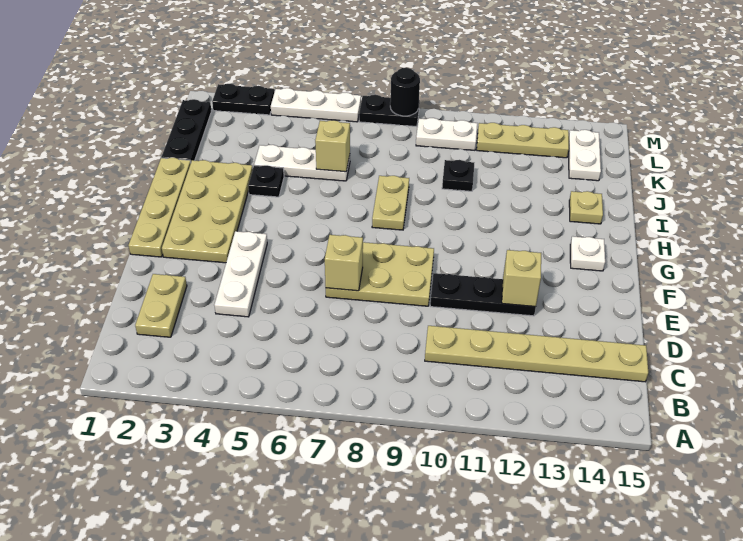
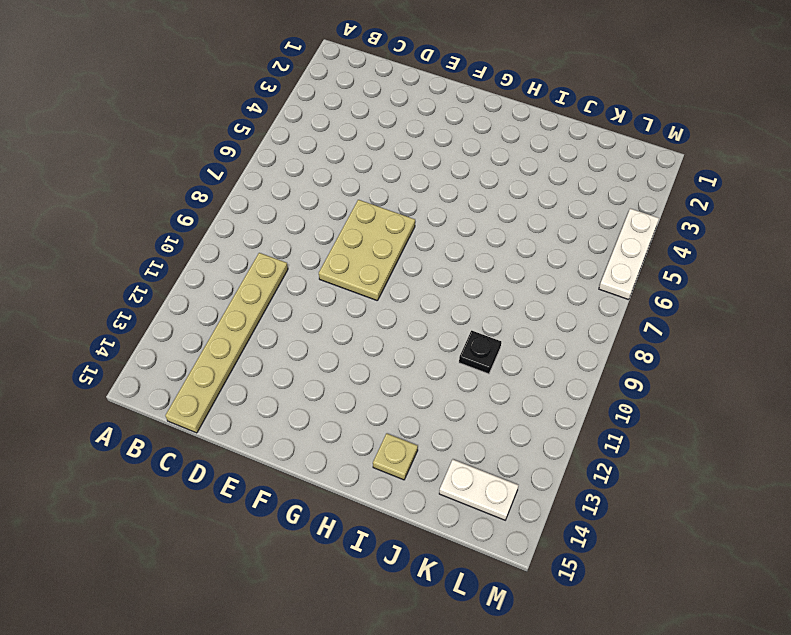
none -> tan plate C2:D2 level 1
none -> white plate D4:F4 level 1
none -> black plate E10:E12 level 1

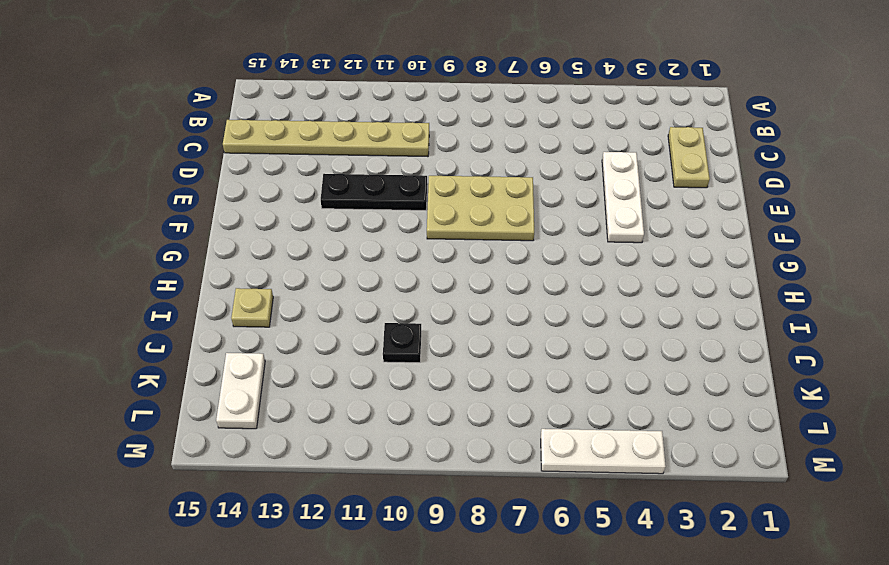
none -> tan plate F1:I1 level 1
none -> tan plate F2:I3 level 1
none -> white plate G14 level 1

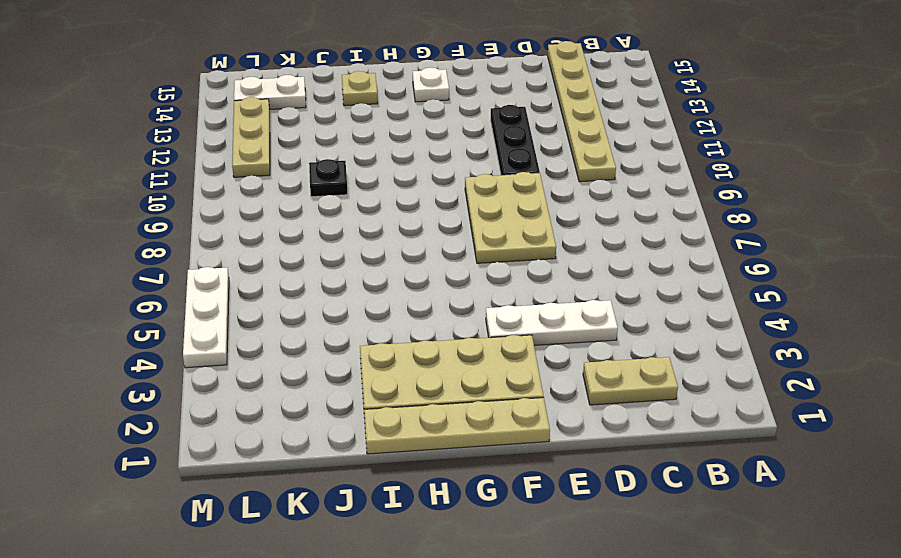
none -> tan plate H8:I8 level 1
none -> black plate I4 level 1
none -> black plate J1:L1 level 1

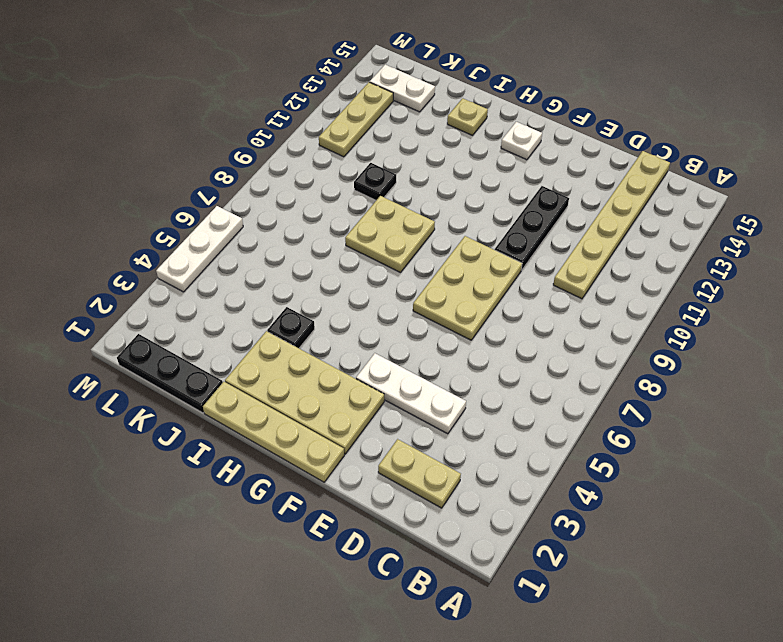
tan plate H8:I9 level 1 -> tan plate H8:I8 level 1
none -> white plate J4:J6 level 1
none -> white plate L9:L10 level 1
none -> black plate M2:M3 level 1

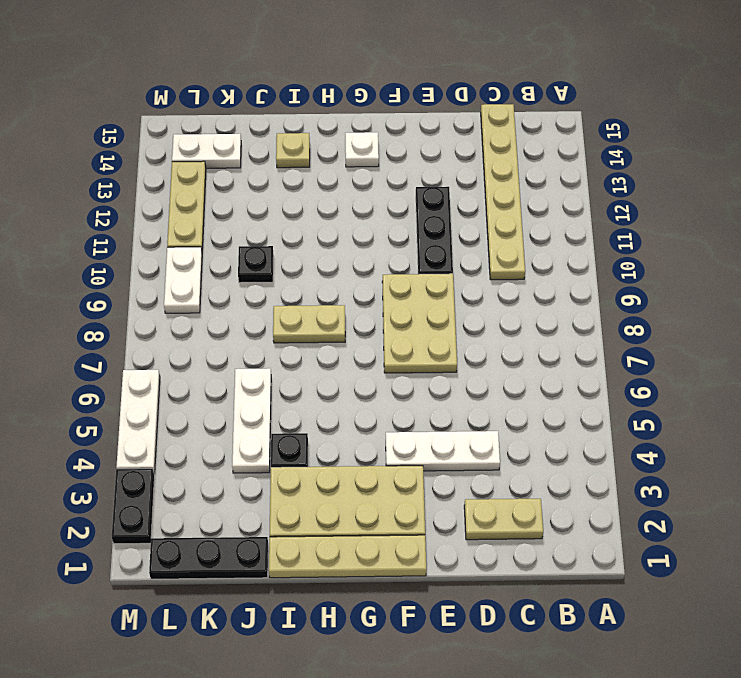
none -> black plate M7:M8 level 1
none -> tan brick E7 level 2
none -> tan brick E12 level 2

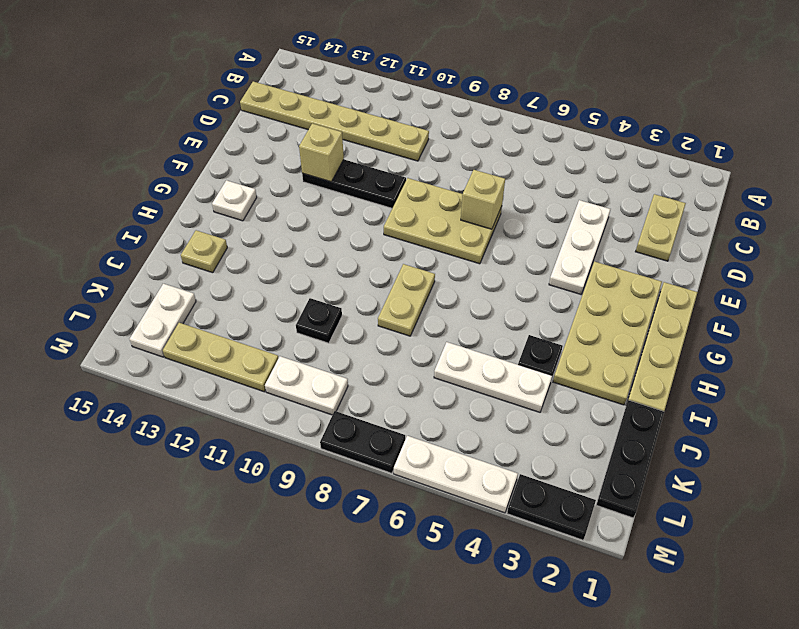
none -> tan brick J6 level 2
none -> black round brick M8 level 2

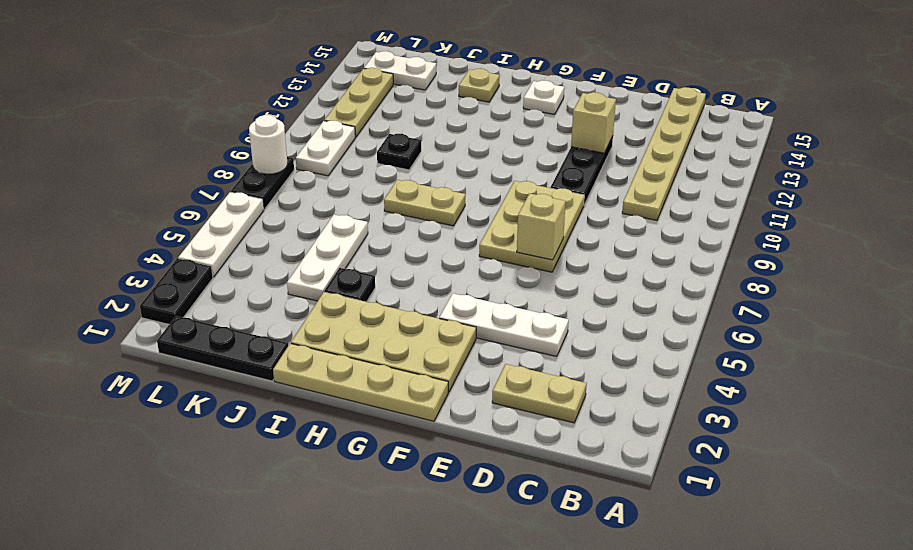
white round brick M8 level 2 -> black round brick M8 level 2
none -> tan brick J6 level 2

